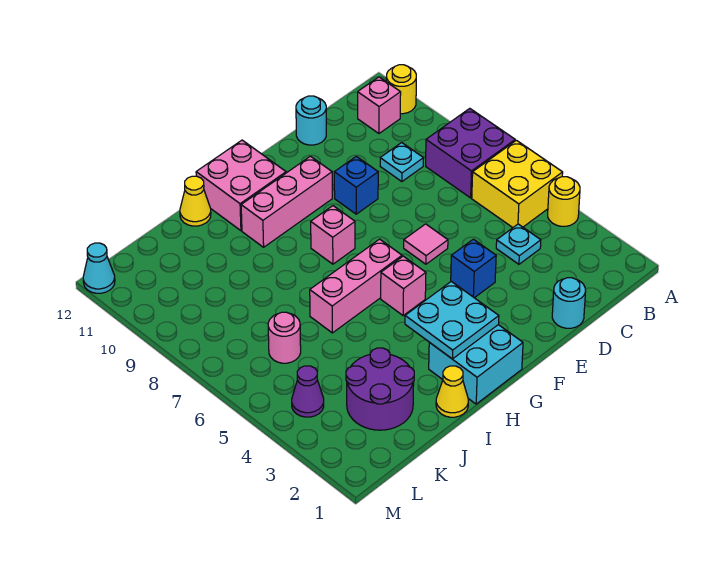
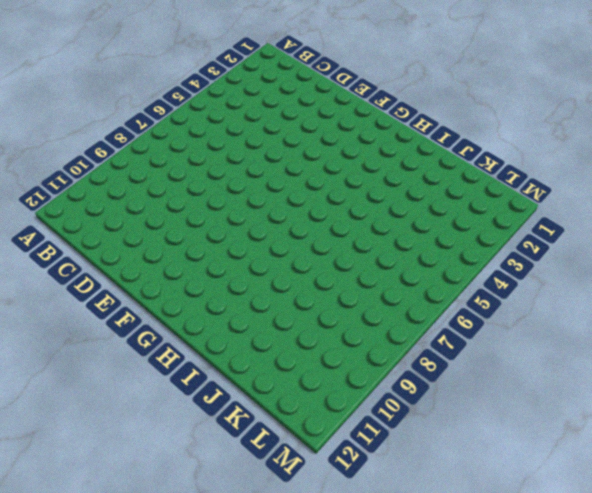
none -> yellow round brick A4 level 1
none -> yellow brick A5:B6 level 1
none -> purple brick A7:B8 level 1

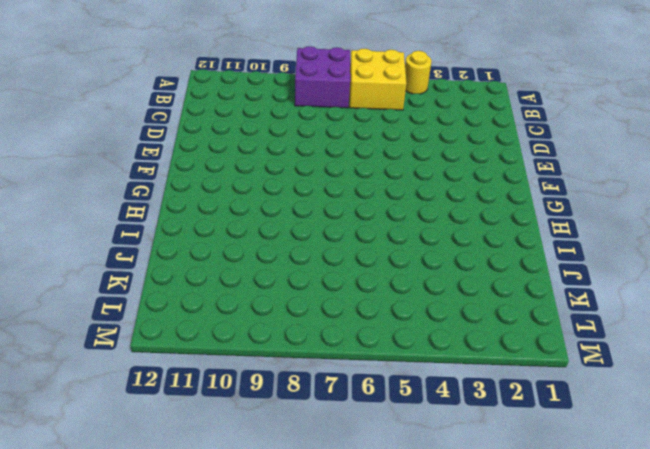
none -> yellow round brick A11 level 1
none -> pink brick B11 level 1
none -> cyan plate C4 level 1

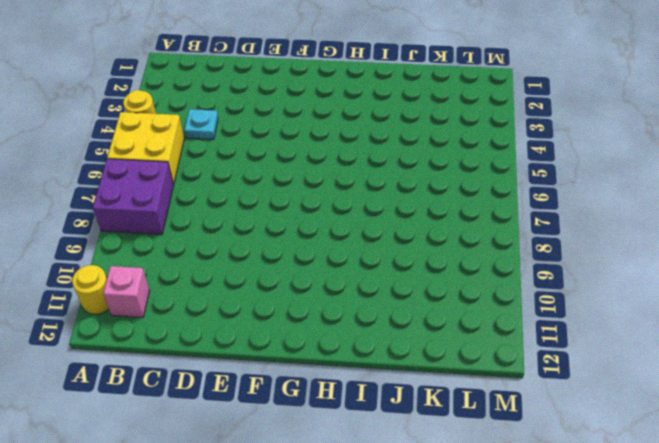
none -> cyan plate C9 level 1
none -> cyan round brick D1 level 1
none -> cyan round brick D12 level 1

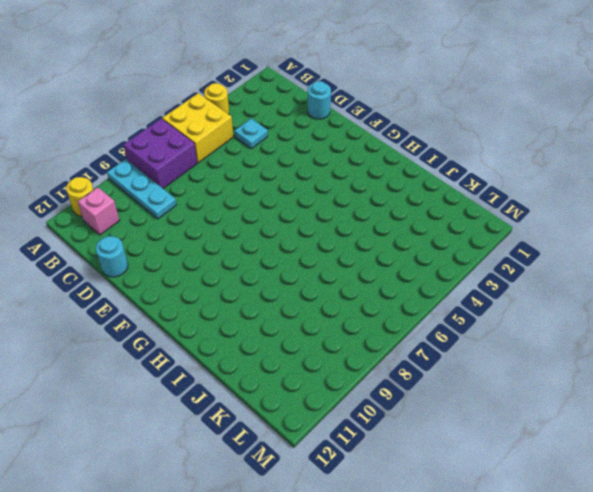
cyan plate A9:C9 level 1 -> cyan plate C9 level 1
none -> blue brick E4 level 1
none -> pink tile E6 level 1
none -> blue brick E9 level 1

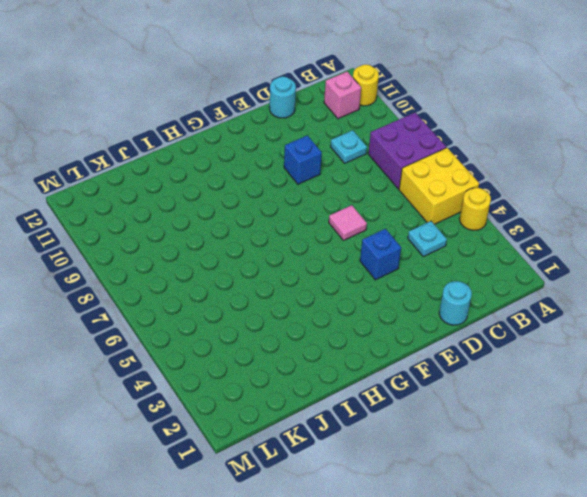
none -> pink brick F10:H10 level 1
none -> cyan brick G1:H2 level 1
none -> pink brick G5 level 1

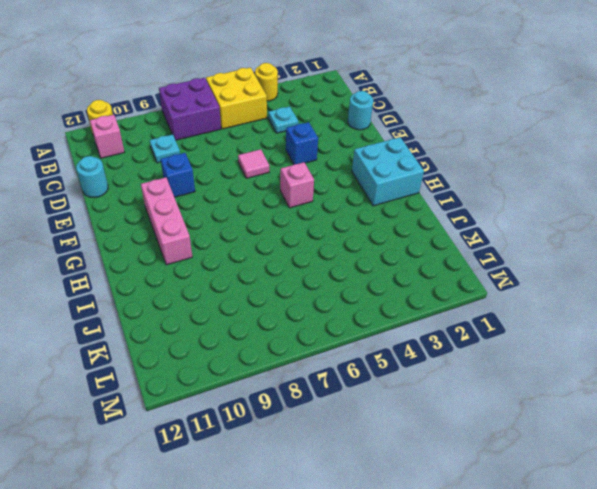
none -> pink brick G6:I6 level 1
none -> pink brick G8 level 1
none -> pink brick G11:H12 level 1

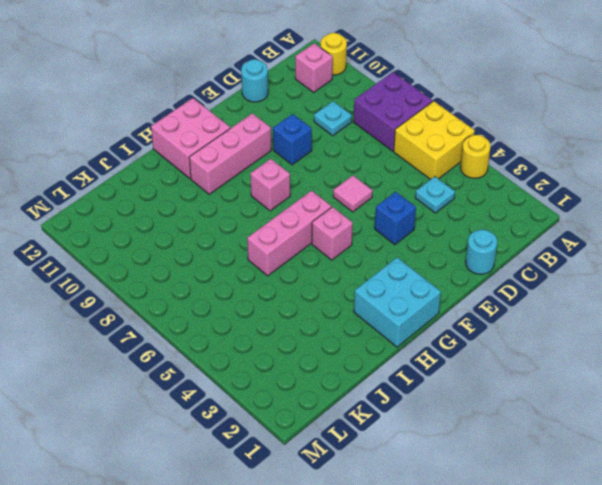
none -> yellow cone I1 level 1
none -> yellow cone I12 level 1
none -> purple round brick J2:K3 level 1

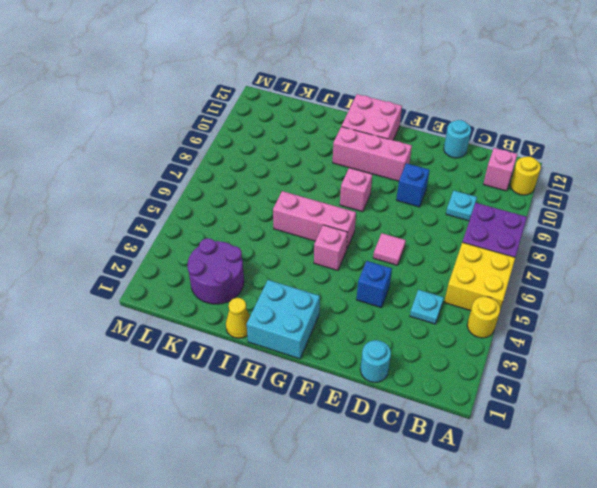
none -> yellow cone I12 level 1
none -> pink round brick K6 level 1
none -> purple cone L4 level 1

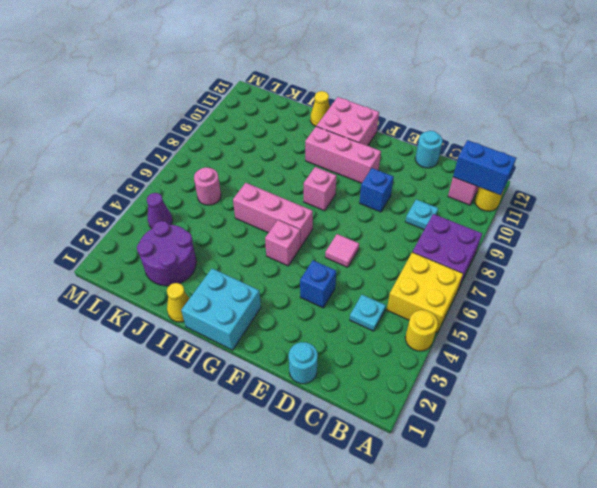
blue brick A11:B11 level 2 -> none
none -> cyan cone M12 level 1
none -> cyan plate G2:H3 level 2

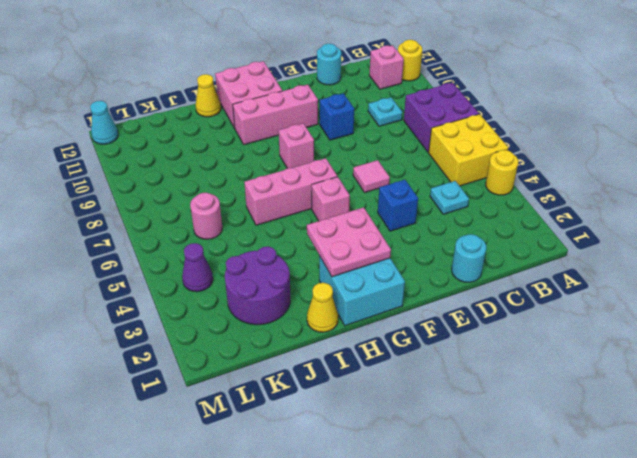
pink plate G2:H3 level 2 -> cyan plate G2:H3 level 2

